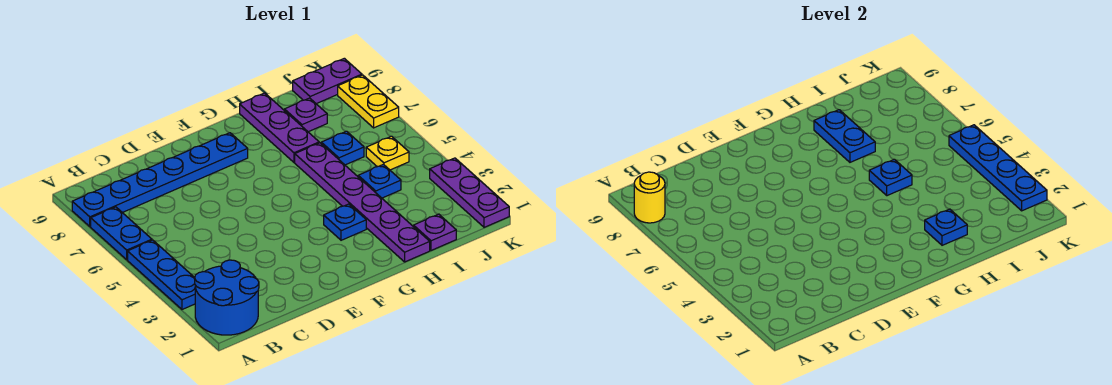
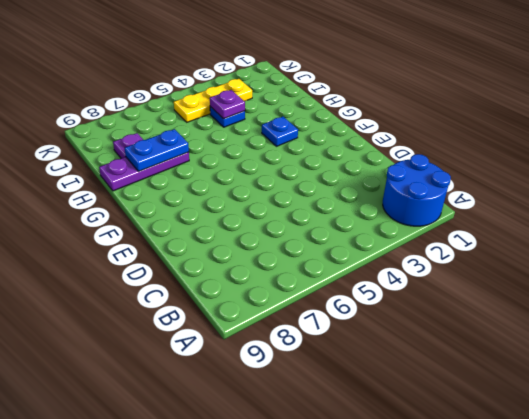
purple plate I4 level 2 -> purple plate I1 level 1
yellow plate J3:J5 level 1 -> yellow plate J5 level 1
none -> blue plate A3:A5 level 1
none -> blue plate A6:A7 level 1
none -> blue plate A8:F8 level 1

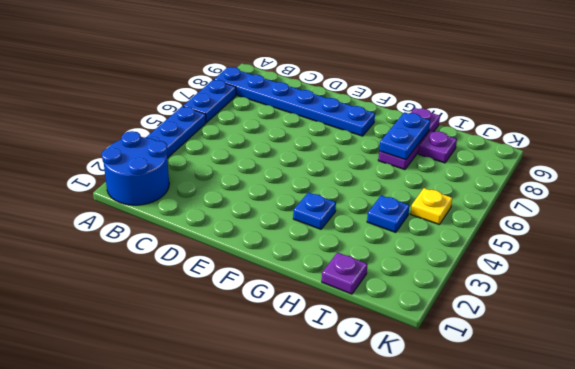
none -> purple plate H1:H6 level 1
none -> blue plate I6 level 1
none -> purple plate J9:K9 level 1

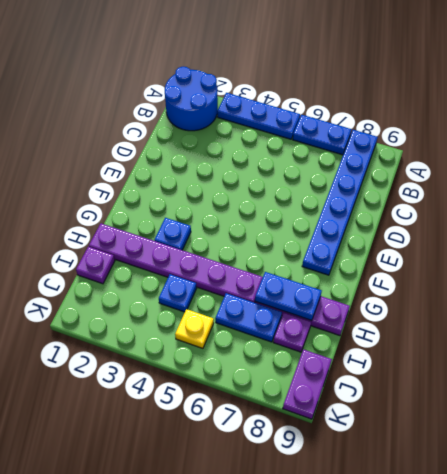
blue plate I6:I7 level 1 -> blue plate I6 level 1
none -> purple plate K1:K3 level 1
none -> yellow plate K7:K8 level 1
none -> yellow round brick A8 level 2

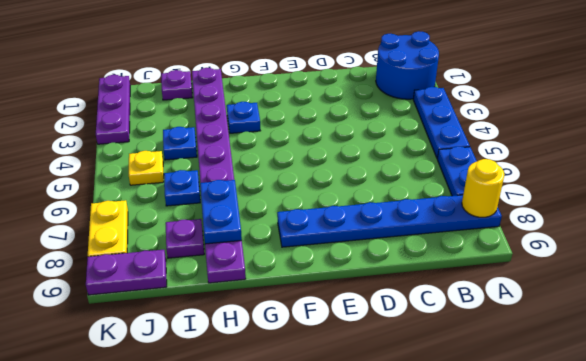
none -> blue plate H2 level 2
none -> blue plate H5 level 2
none -> blue plate K2:K5 level 2

